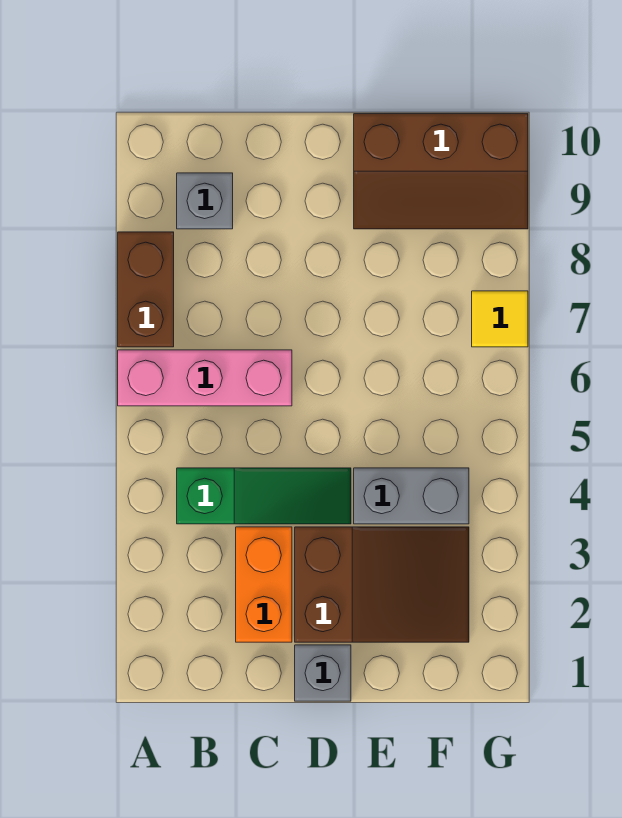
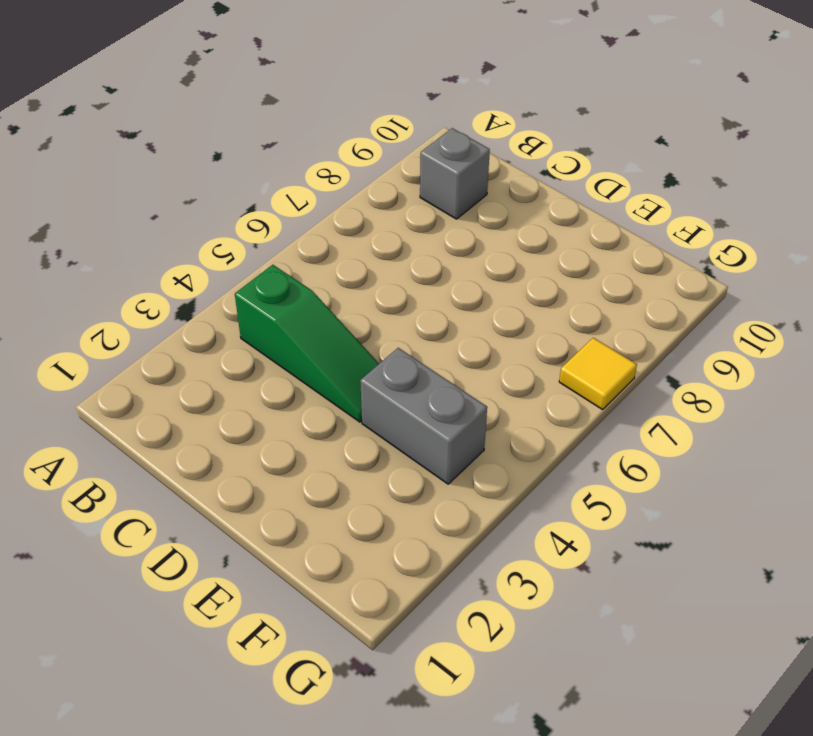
none -> pink brick A6:C6 level 1
none -> brown brick A7:A8 level 1

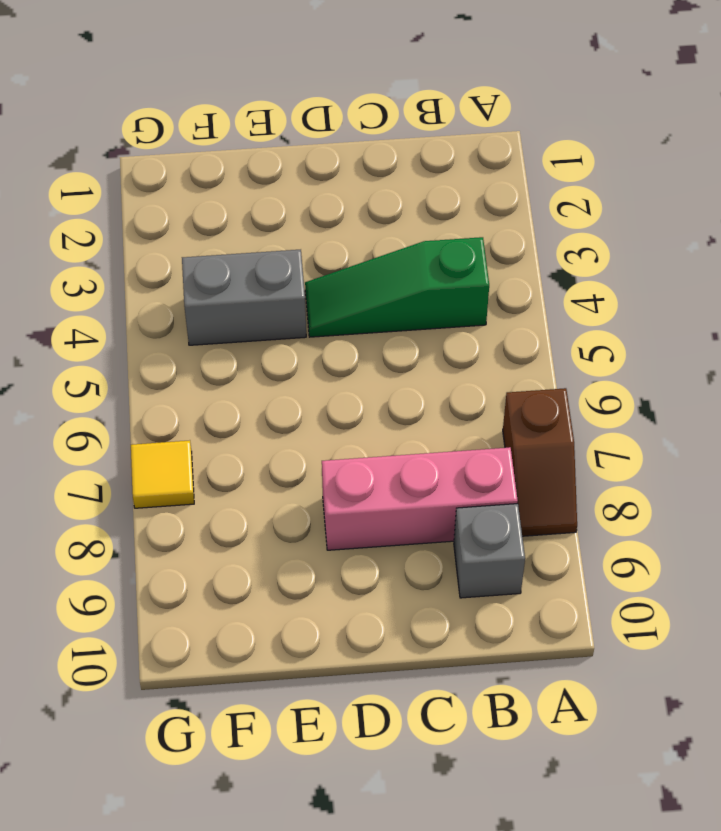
brown slope A7:A8 level 1 top 7 -> brown brick A7:A8 level 1
pink brick B8:D8 level 1 -> pink brick A6:C6 level 1
none -> orange brick C2:C3 level 1
none -> grey brick D1 level 1

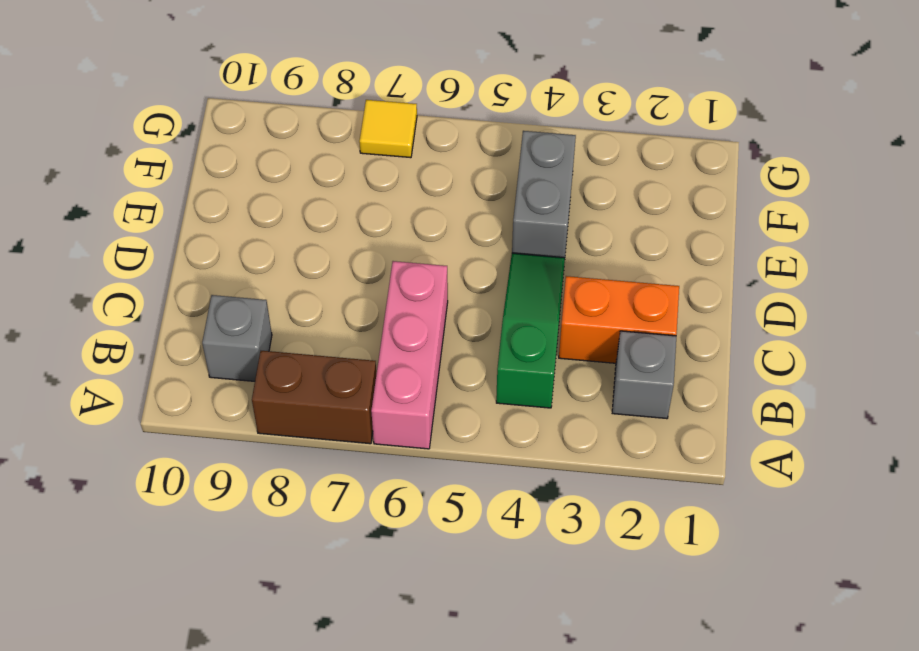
grey brick B2 level 1 -> grey brick D1 level 1
none -> brown slope D2:F3 level 1 top D
none -> brown slope E9:G10 level 1 top 10

